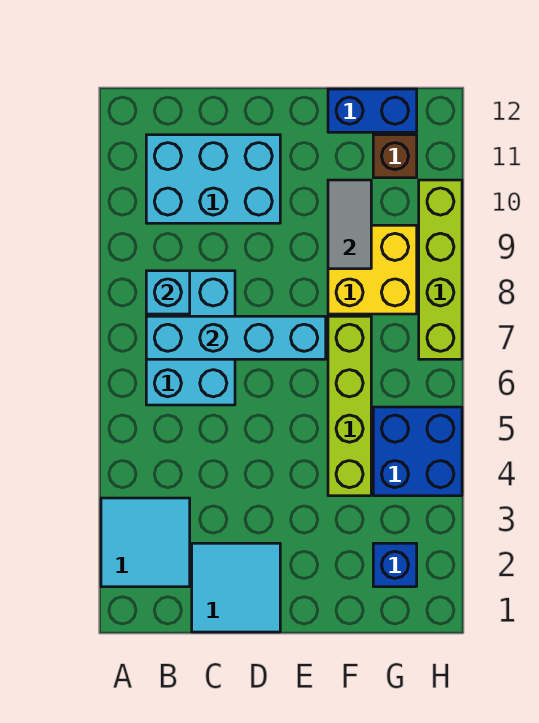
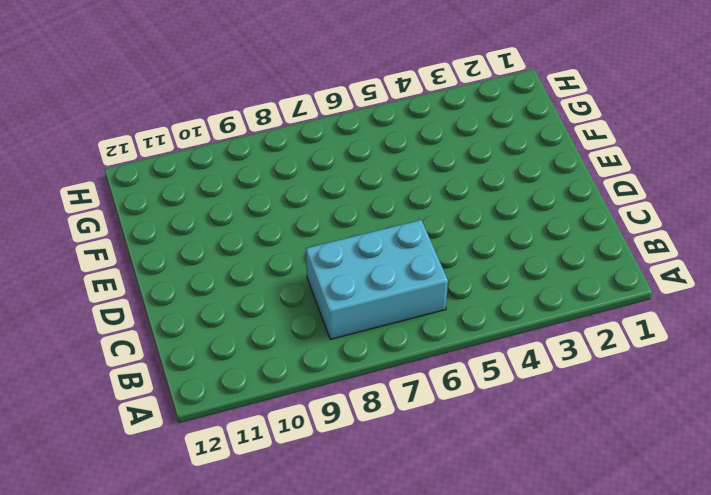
none -> cyan tile A2:B3 level 1
none -> cyan brick B10:D11 level 1
none -> cyan tile C1:D2 level 1

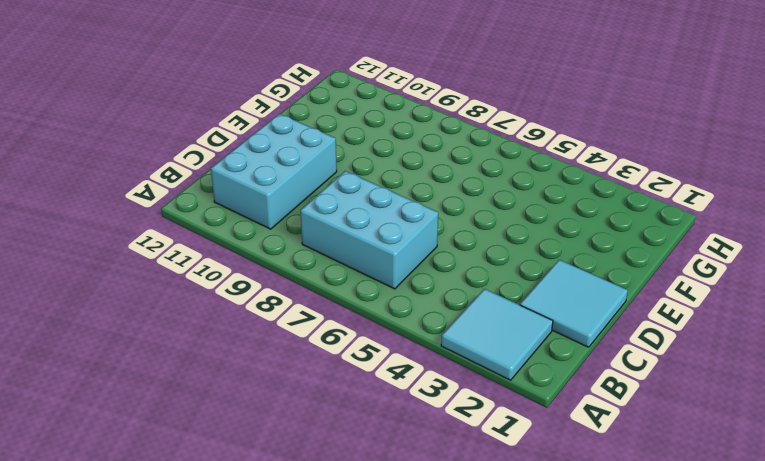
none -> lime brick F4:F7 level 1
none -> yellow brick F8:G9 level 1
none -> blue brick F12:G12 level 1

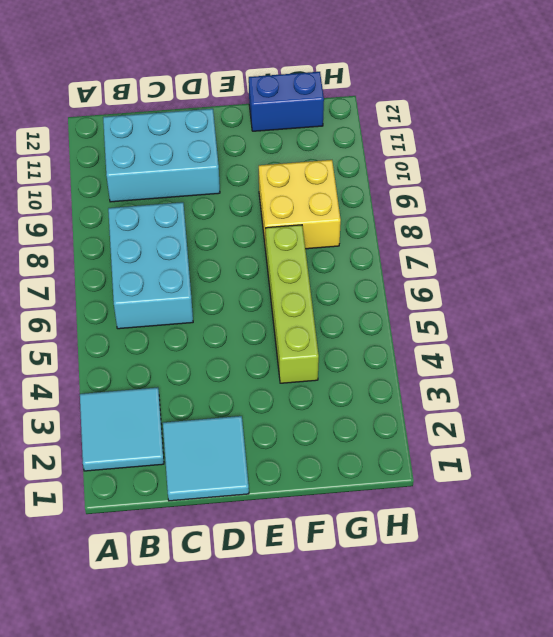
none -> blue brick G2 level 1
none -> blue brick G4:H5 level 1
none -> brown brick G11 level 1

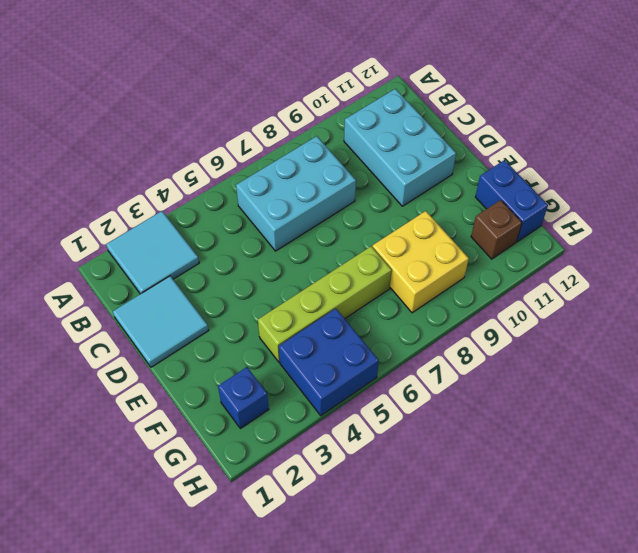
none -> lime brick H7:H10 level 1
none -> cyan brick B7:E7 level 2
none -> cyan brick B8 level 2

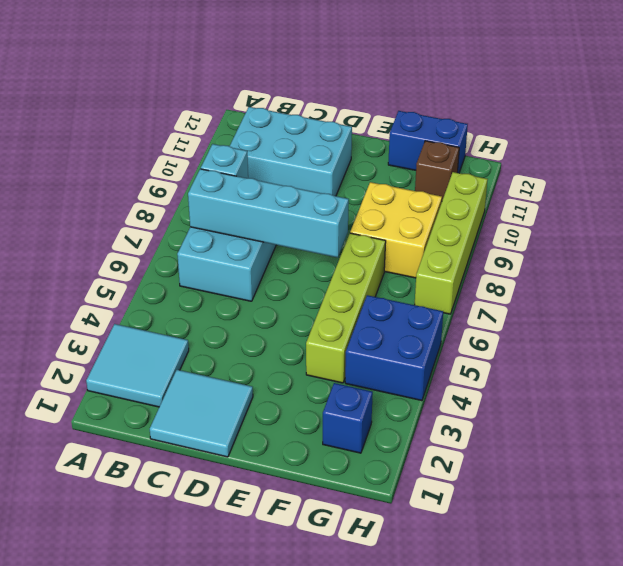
none -> grey tile F9:F10 level 2

